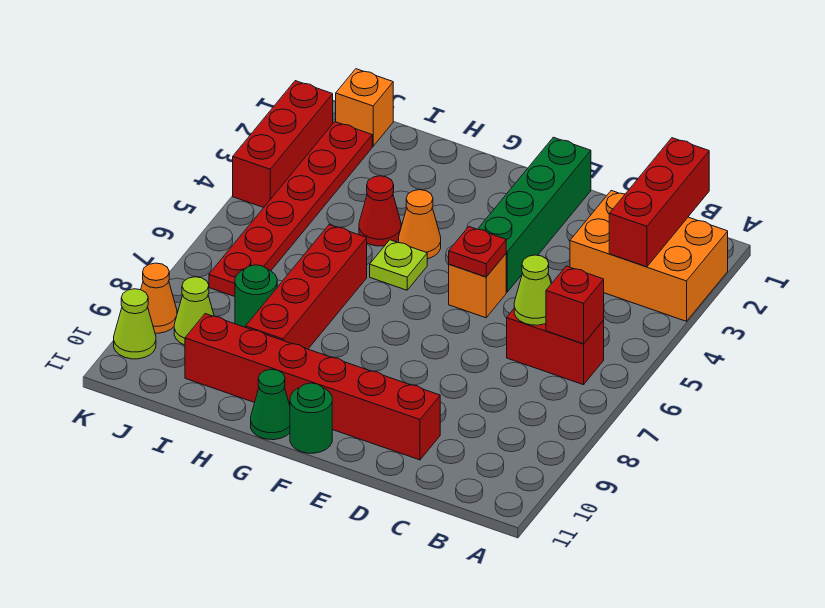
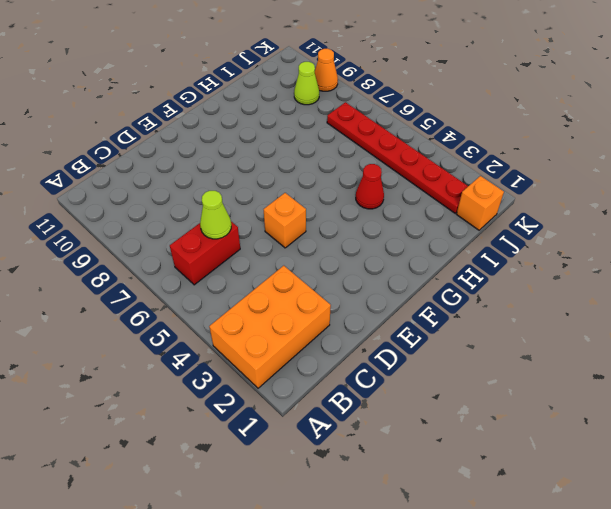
none -> red brick D10:I10 level 1
none -> green brick E1:E4 level 1
none -> green round brick F11 level 1

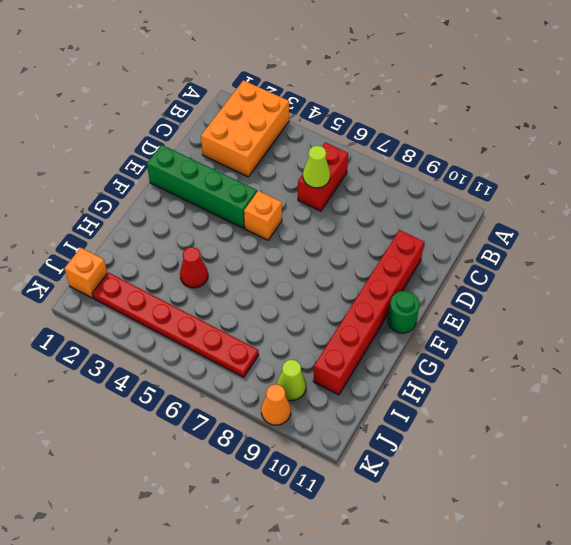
none -> orange cone G4 level 1
none -> lime plate G5 level 1
none -> green cone G11 level 1

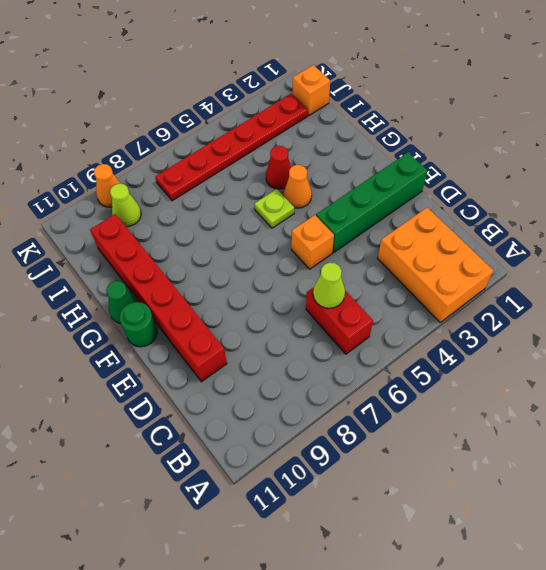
none -> red brick H6:H9 level 1
none -> green round brick I8 level 1
none -> red brick K2:K4 level 1

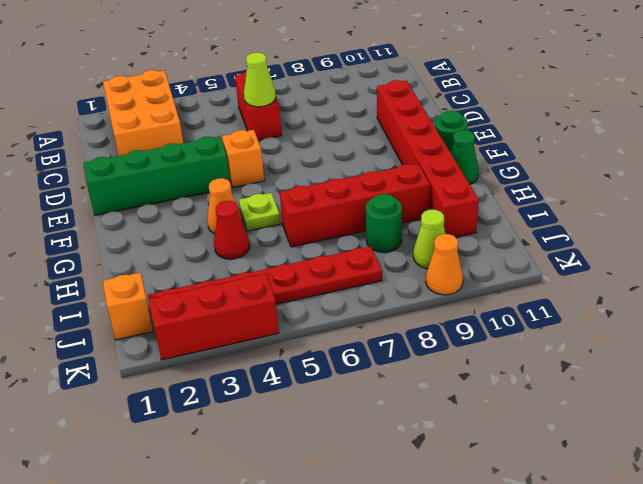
none -> lime cone K10 level 1
none -> red brick B1:B3 level 2
none -> red brick B6 level 2

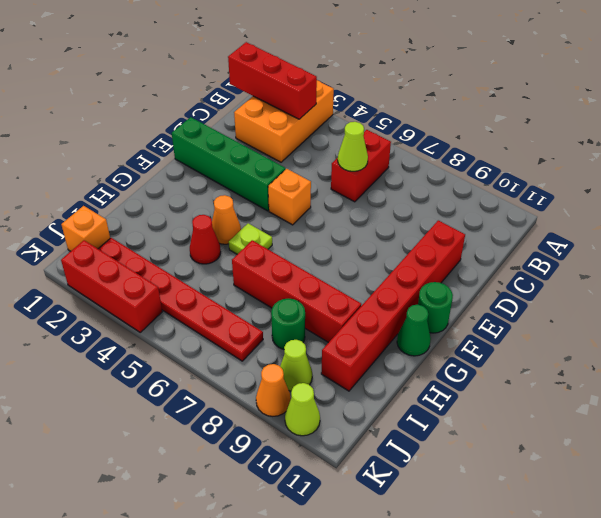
none -> red brick B6 level 2
none -> red plate E5 level 2

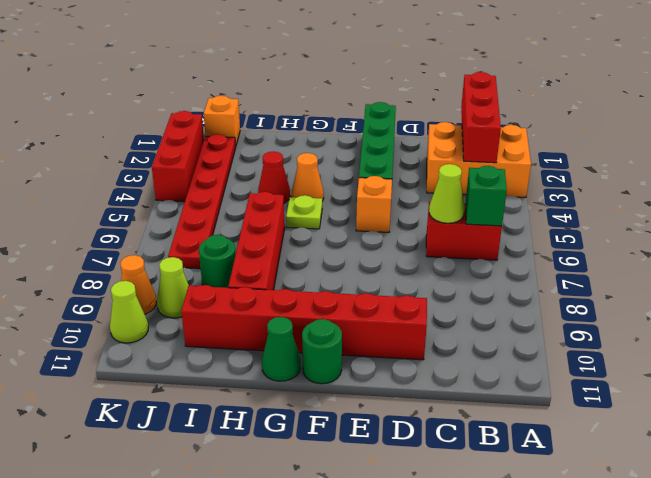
green brick B6 level 2 -> red brick B6 level 2
none -> red plate E5 level 2

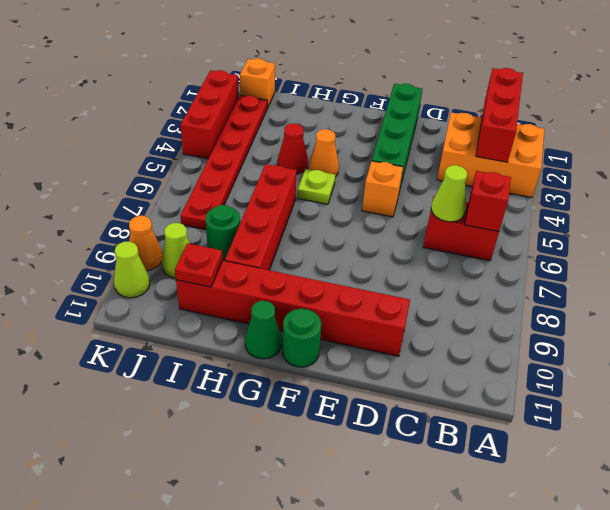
red plate I10 level 2 -> red plate E5 level 2

